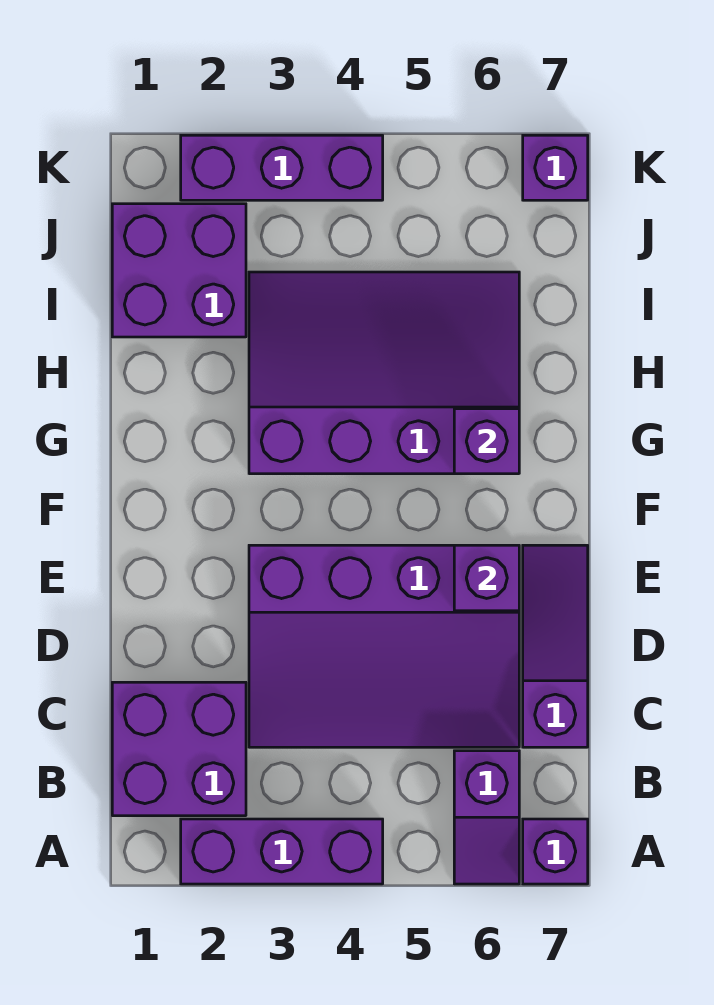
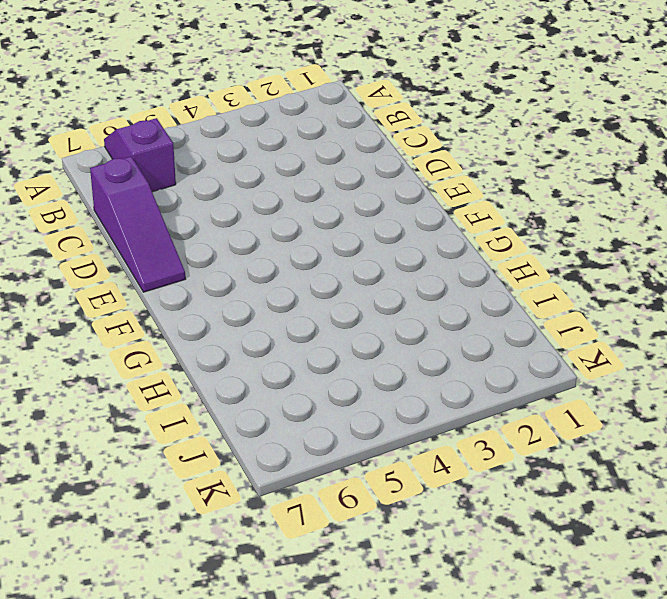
none -> purple brick A2:A4 level 1
none -> purple brick A7 level 1
none -> purple brick B1:C2 level 1

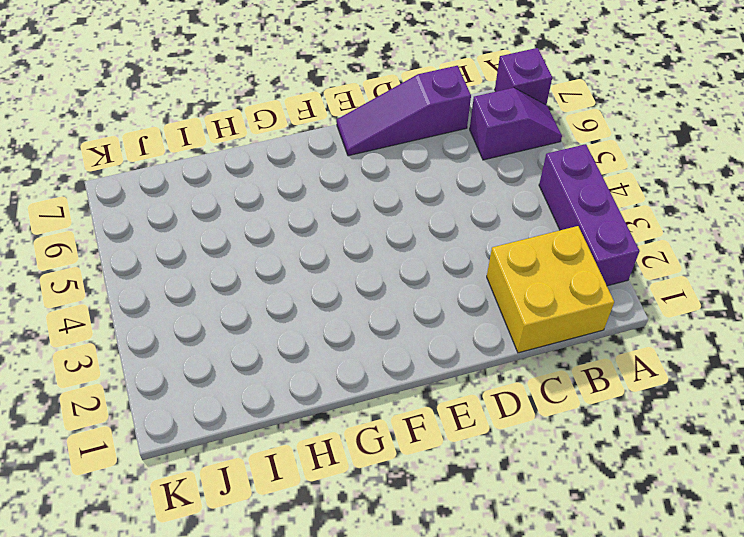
yellow brick B1:C2 level 1 -> purple brick B1:C2 level 1
none -> purple slope C3:E6 level 1 top E
none -> purple slope G3:I6 level 1 top G
none -> purple brick I1:J2 level 1

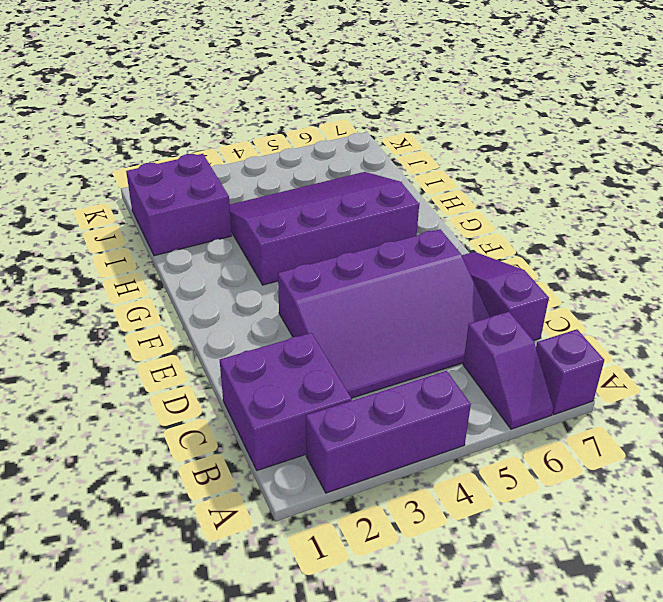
none -> purple brick K2:K4 level 1
none -> purple brick K7 level 1
none -> purple brick E6 level 2

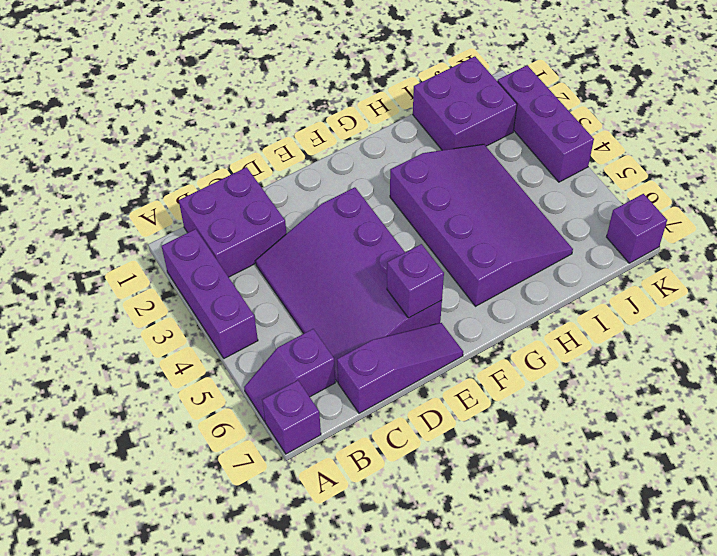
none -> purple brick G6 level 2

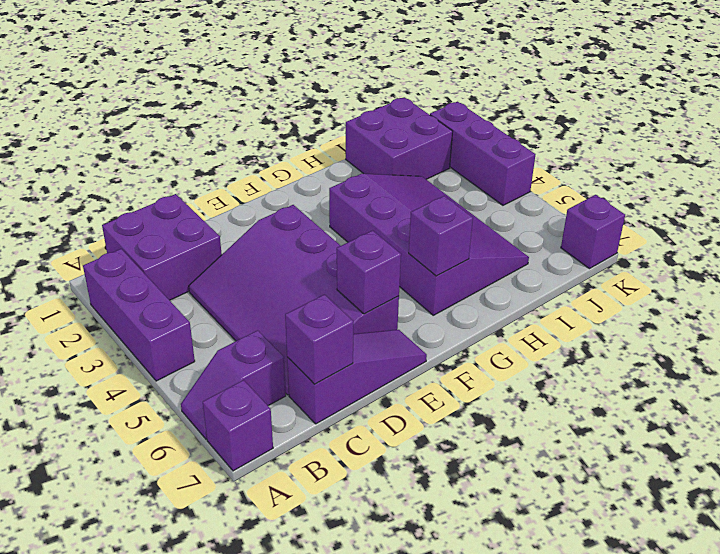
purple brick C7 level 2 -> none

